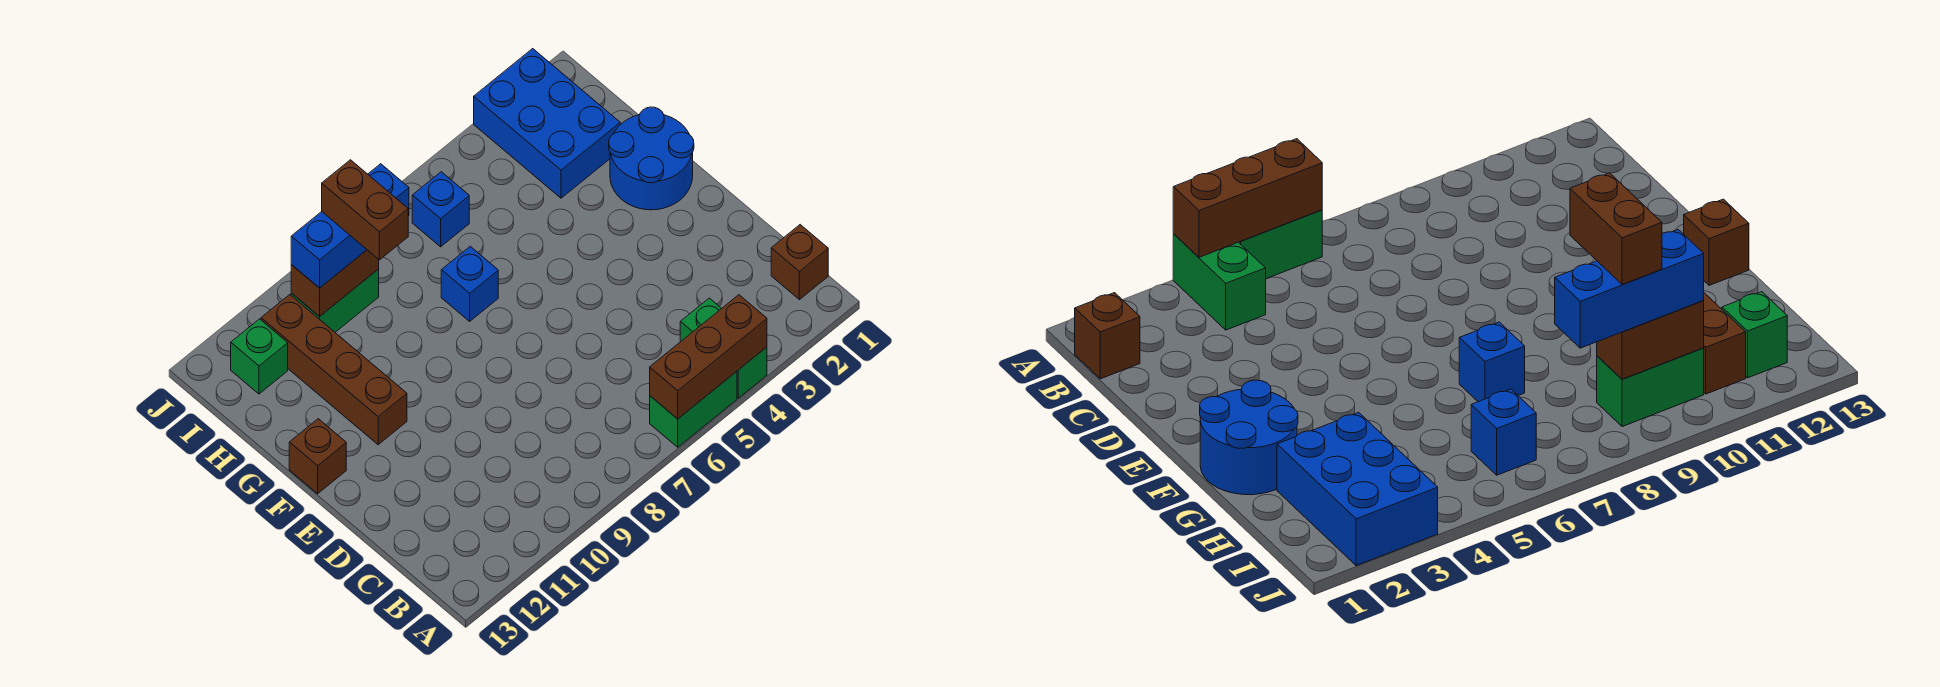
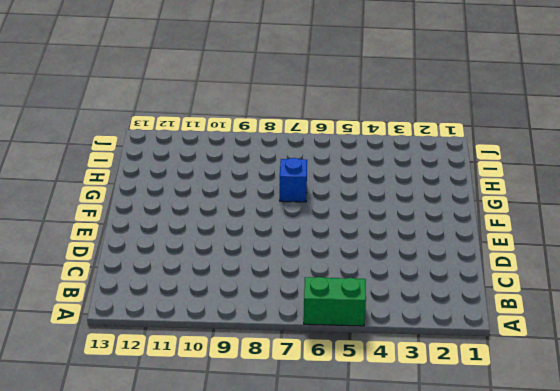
none -> green brick A4:B4 level 1
none -> brown brick B1 level 1
none -> blue round brick F1:G2 level 1

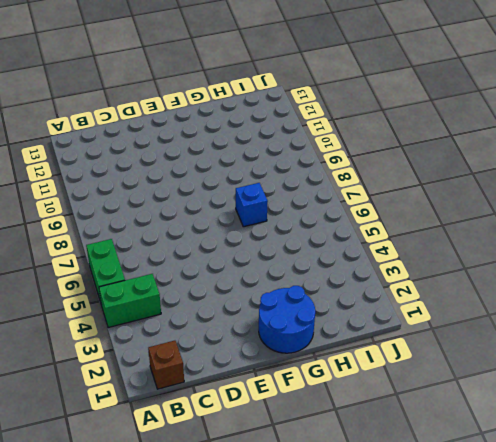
none -> brown brick F11:I11 level 1
none -> brown brick F13 level 1
none -> blue brick H2:J3 level 1

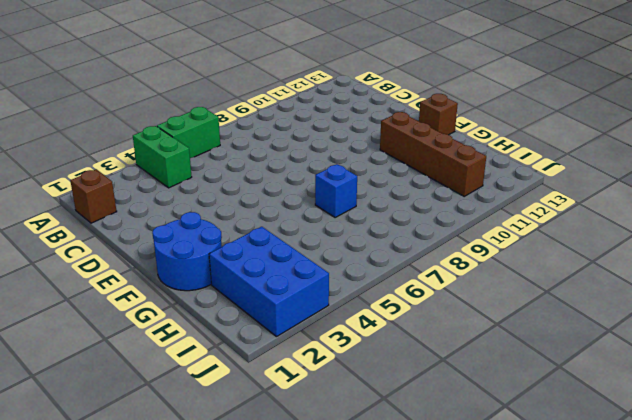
none -> blue brick I6 level 1
none -> green brick I9:I10 level 1
none -> green brick I12 level 1

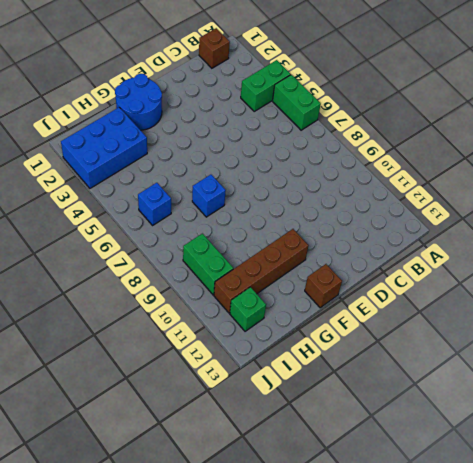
none -> brown brick A4:A6 level 2
none -> brown brick I9:I10 level 2
none -> blue brick I8:I10 level 3

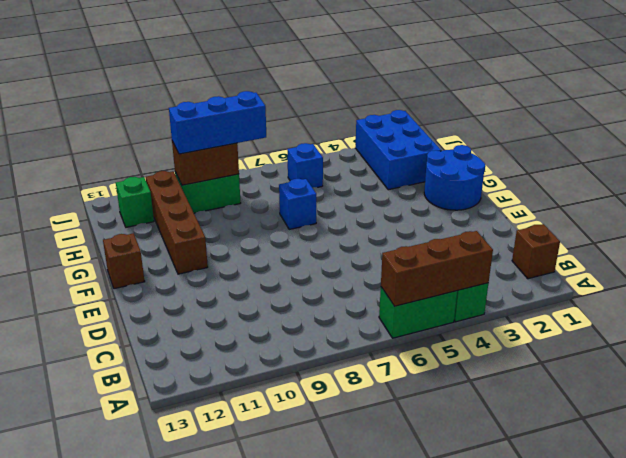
none -> brown brick H9:I9 level 4

